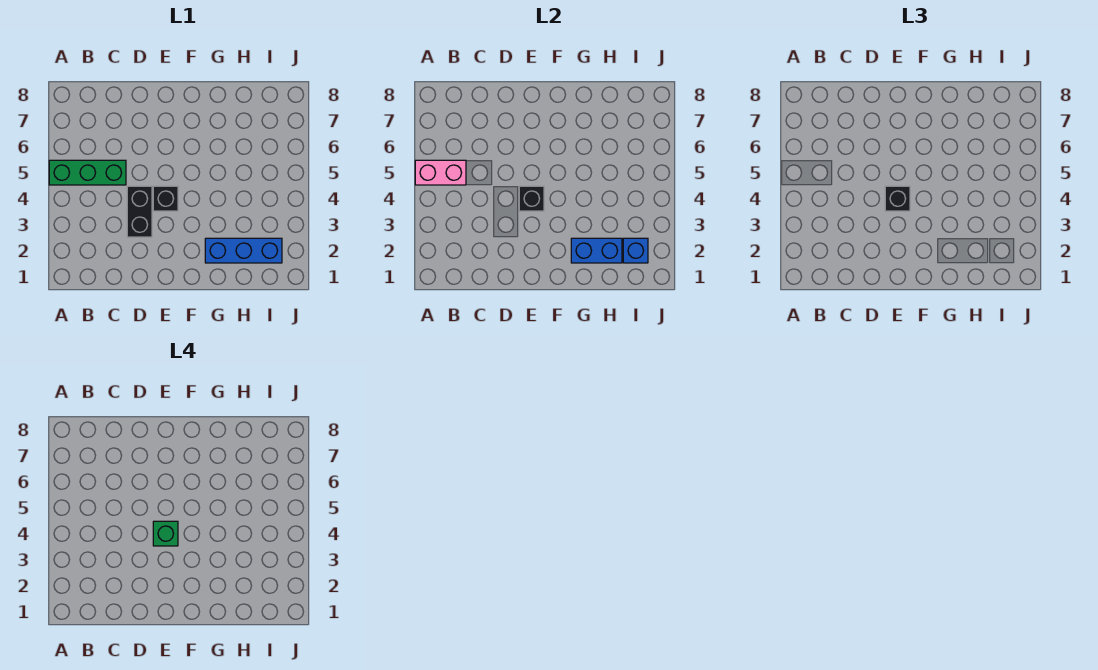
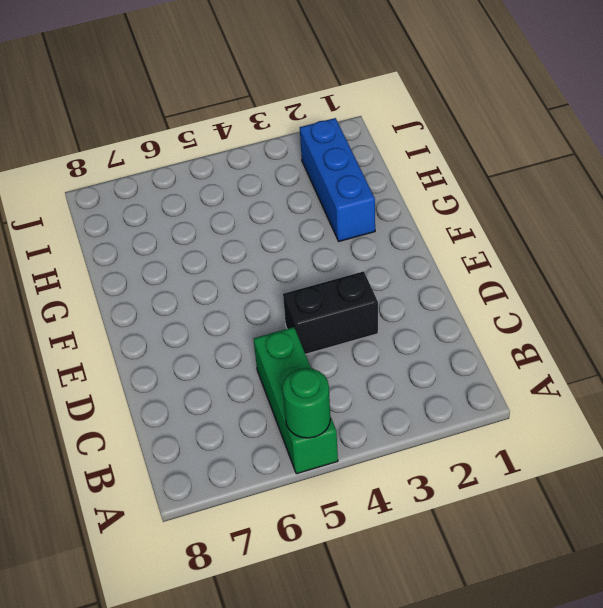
green round brick A5 level 2 -> pink brick A5:B5 level 2
none -> black brick E4 level 1
none -> black brick E4 level 2

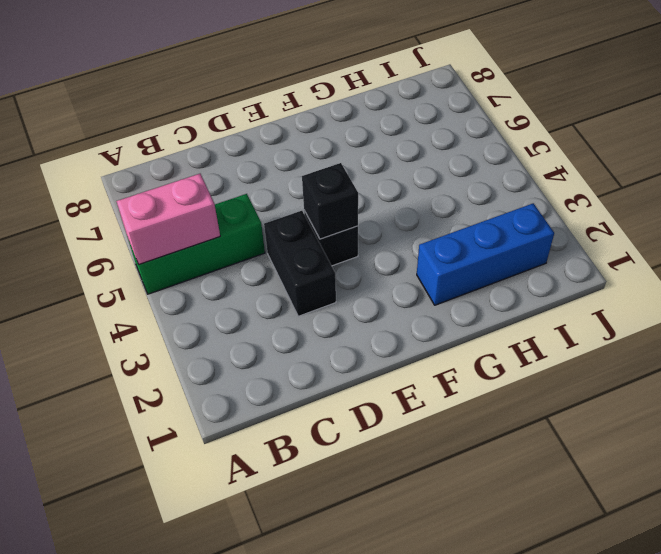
none -> blue brick G2:H2 level 2
none -> blue brick I2 level 2

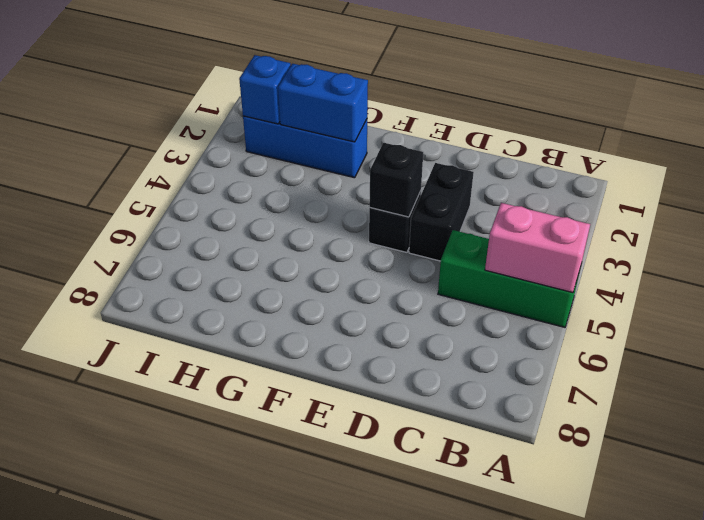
none -> black brick E4 level 3
none -> green brick E4 level 4

